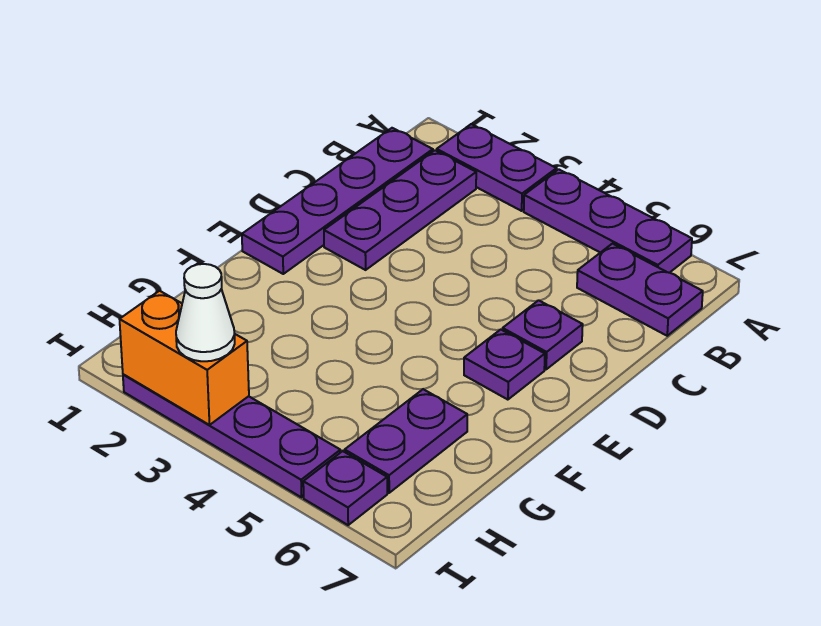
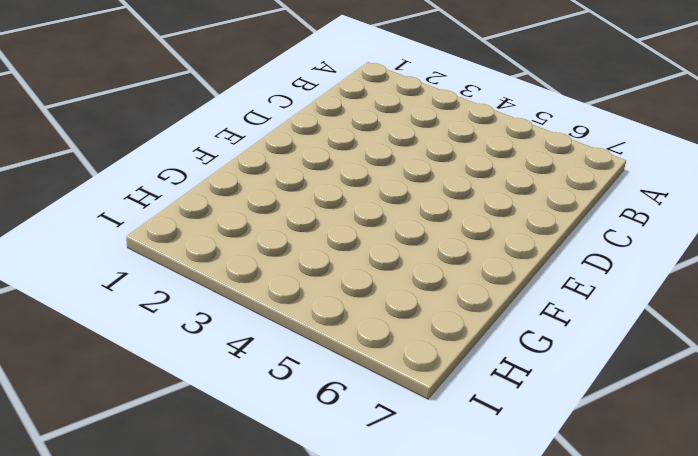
none -> purple plate A2:A3 level 1
none -> purple plate A4:A6 level 1
none -> purple plate B1:E1 level 1

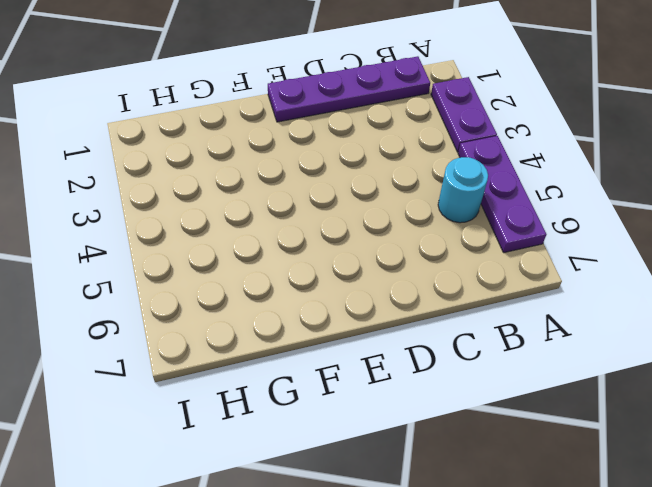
cyan round brick B5 level 1 -> none
none -> purple plate B2:D2 level 1
none -> purple plate B6:B7 level 1
none -> purple plate D6 level 1

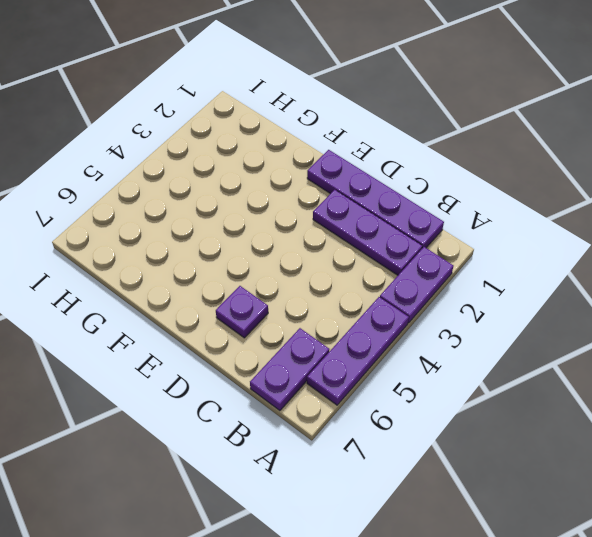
none -> purple plate E6 level 1
none -> purple plate G6:H6 level 1
none -> purple plate I2:I5 level 1

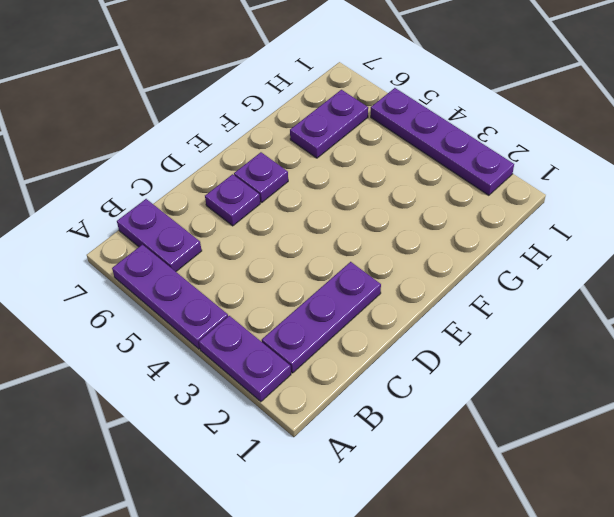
none -> purple plate B1:E1 level 1
none -> purple plate I6 level 1
none -> orange brick I2:I3 level 2

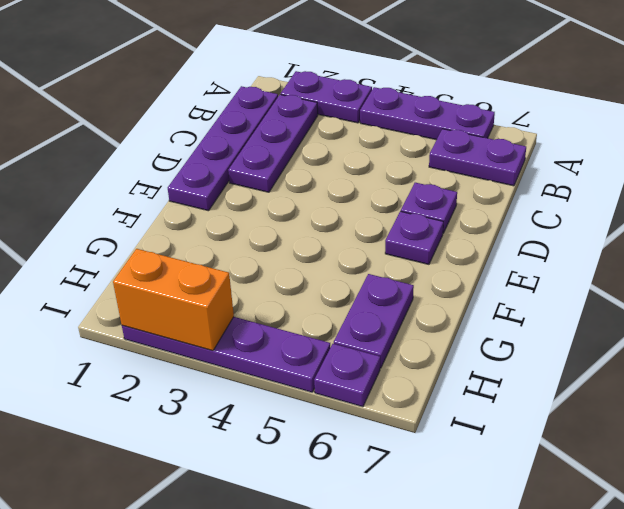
none -> white cone I3 level 3

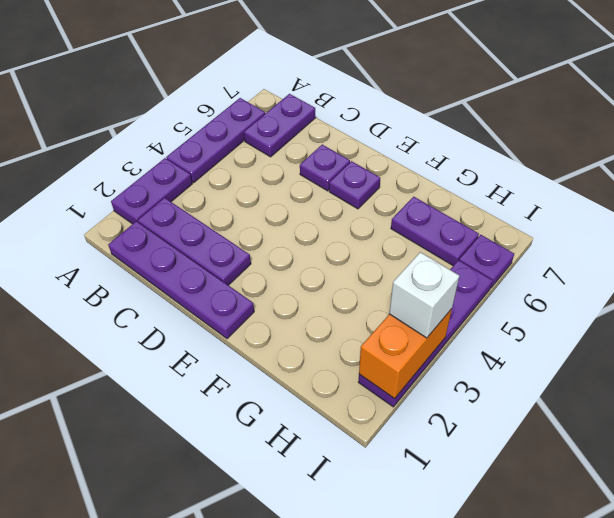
white brick I3 level 3 -> white cone I3 level 3

